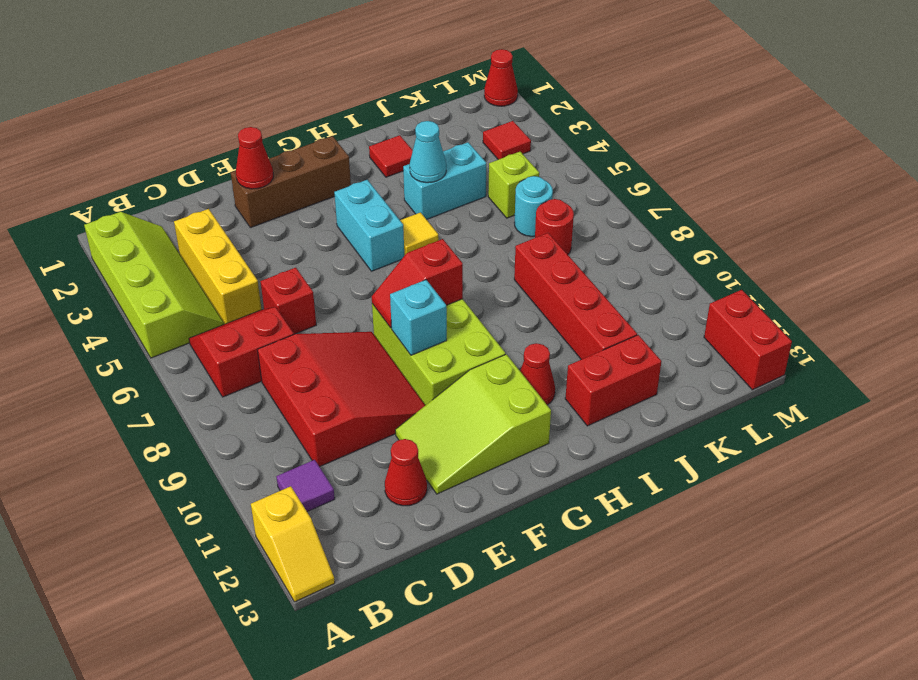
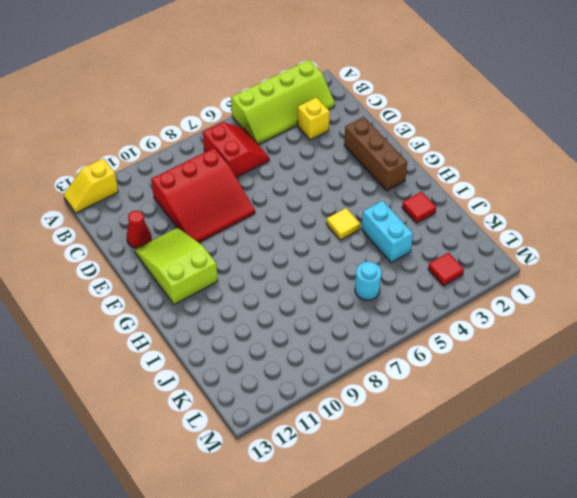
yellow brick C3 level 1 -> yellow brick C3:C5 level 1
none -> purple tile B11 level 1
none -> red brick D6 level 1
none -> lime brick F8:G10 level 1

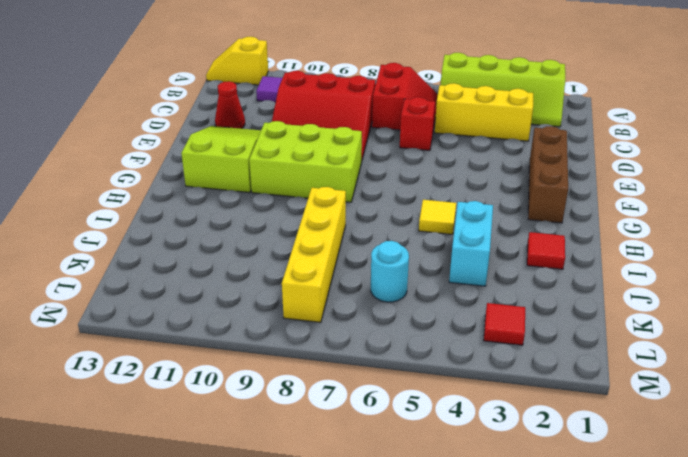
yellow brick I8:L8 level 1 -> red brick J8:J11 level 1
none -> cyan brick G4:G5 level 1
none -> red cone H11 level 1
none -> red brick I12:J12 level 1

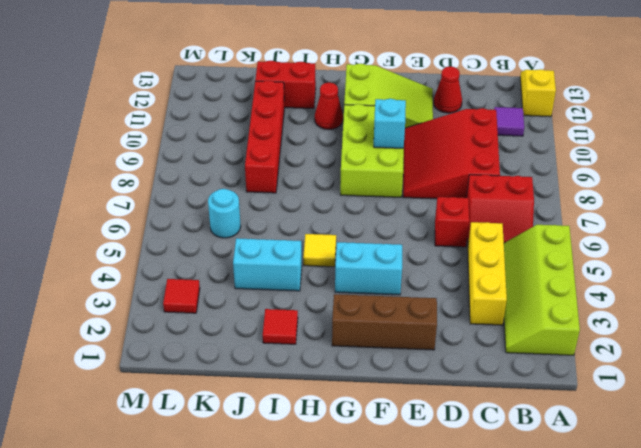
cyan brick F4:G4 level 1 -> cyan brick G4:G5 level 1
none -> lime brick K5 level 1
none -> red round brick K7 level 1
none -> red cone M1 level 1

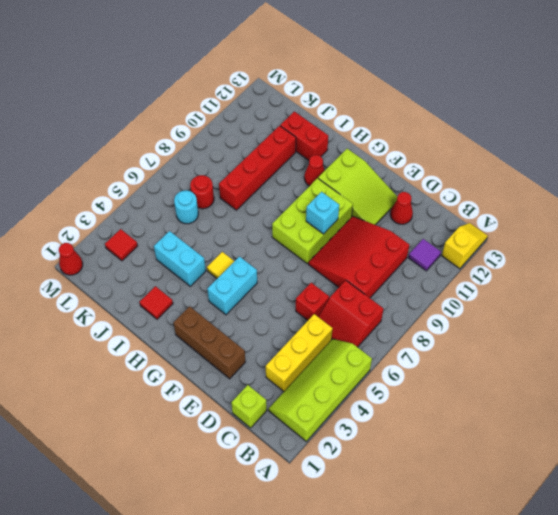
lime brick C1 level 1 -> lime brick K5 level 1
none -> red brick M12:M13 level 1
none -> red cone E2 level 2
none -> red slope F8:G8 level 2 top G

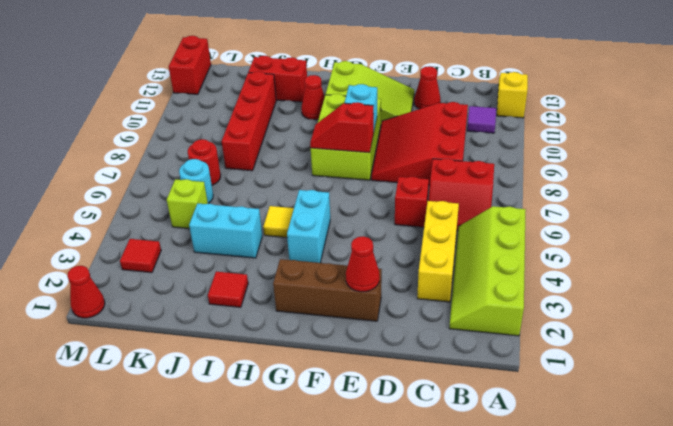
red slope F8:G8 level 2 top F -> red slope F8:G8 level 2 top G
none -> cyan cone I4 level 2

